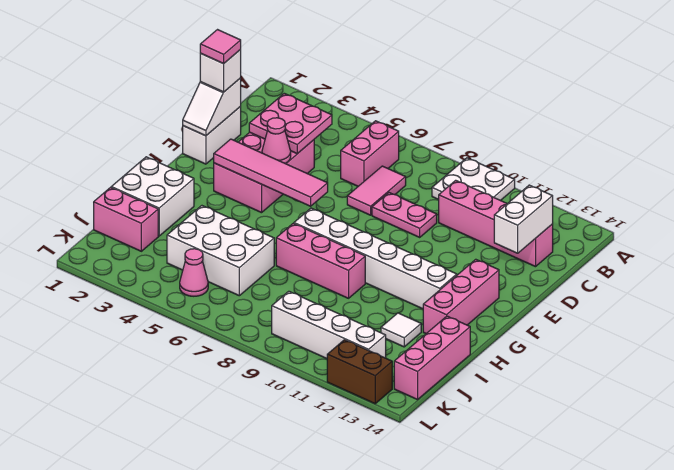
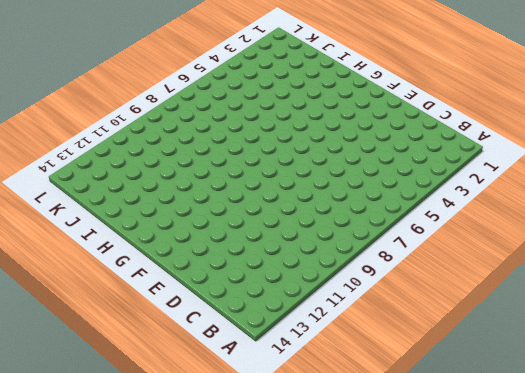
none -> white plate A9:B10 level 1
none -> pink brick B6:C6 level 1
none -> pink tile C7:D7 level 1

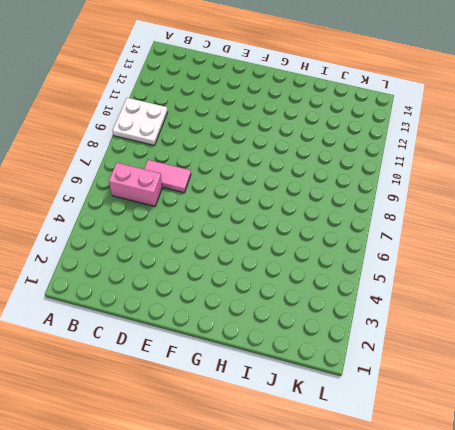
none -> pink brick C10:C13 level 1
none -> white brick D1:E1 level 1
none -> pink brick D3:F4 level 1

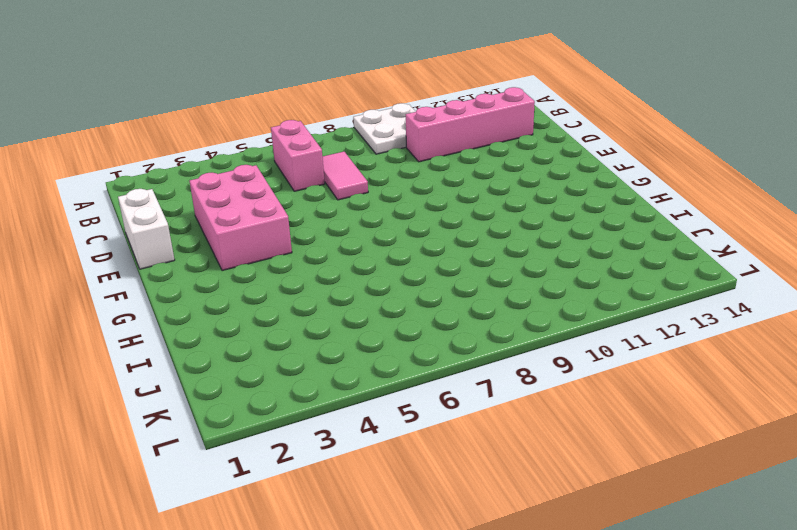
none -> pink plate D8:D9 level 1
none -> pink brick F13:H13 level 1
none -> white brick G7:G12 level 1

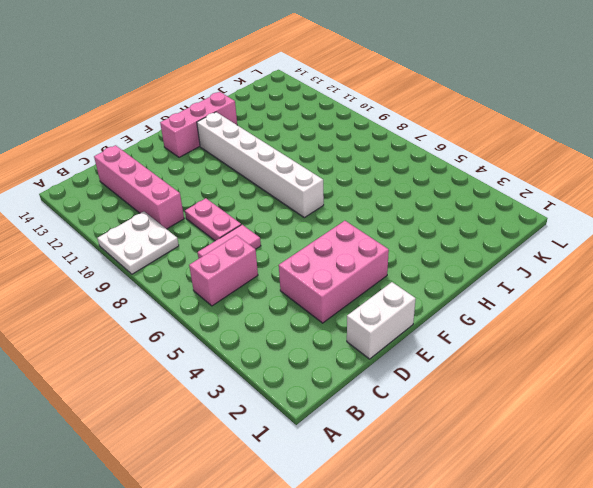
none -> white brick H1:I2 level 1
none -> pink brick H7:H9 level 1
none -> white brick I4:J6 level 1

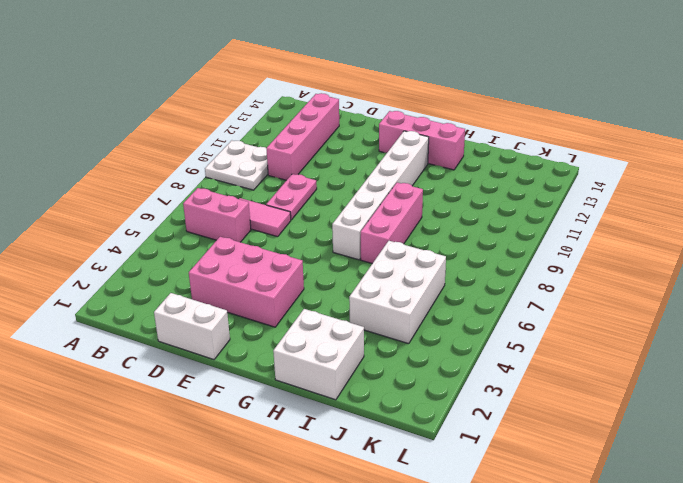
none -> white tile I12 level 1
none -> pink brick I14:K14 level 1
none -> pink brick J1:J2 level 1

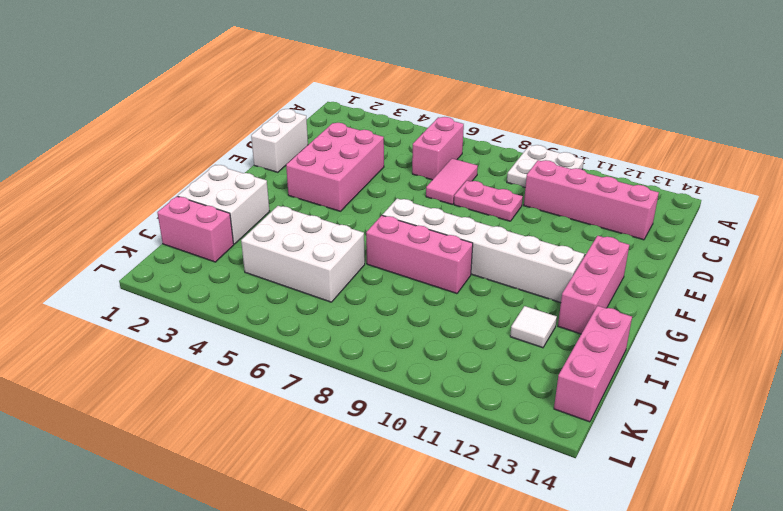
none -> pink cone K5 level 1
none -> white brick K9:K12 level 1
none -> brown brick L12:L13 level 1

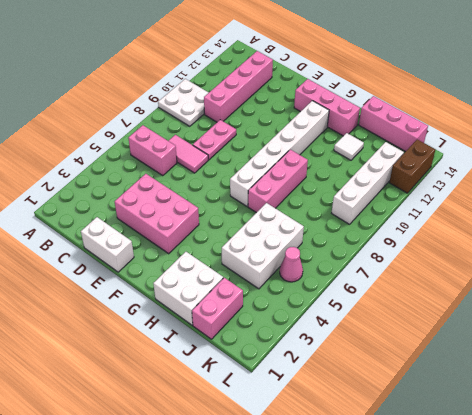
none -> pink plate C3:D4 level 2
none -> white brick C13:D13 level 2
none -> white slope D1:E1 level 2 top D

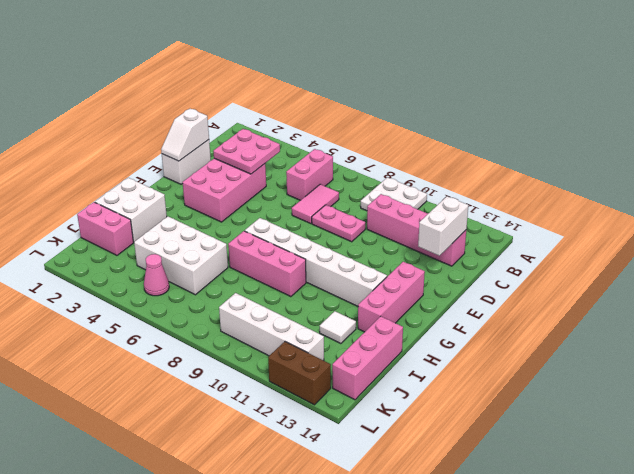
none -> pink cone E4 level 2
none -> pink tile F3:F6 level 2
none -> white brick D1 level 3

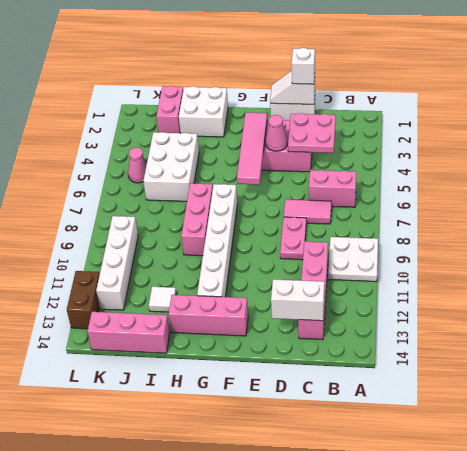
none -> pink tile D1 level 4

